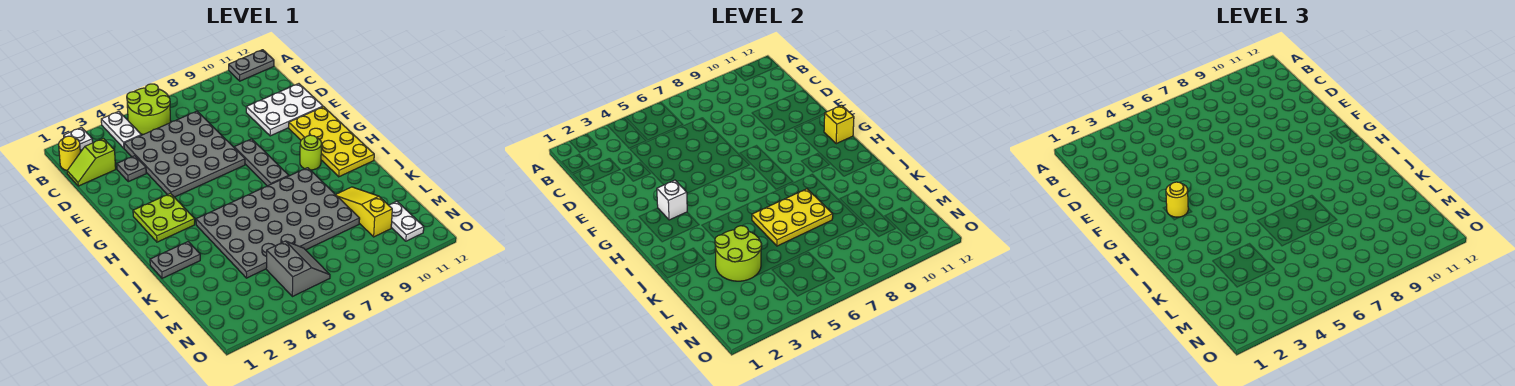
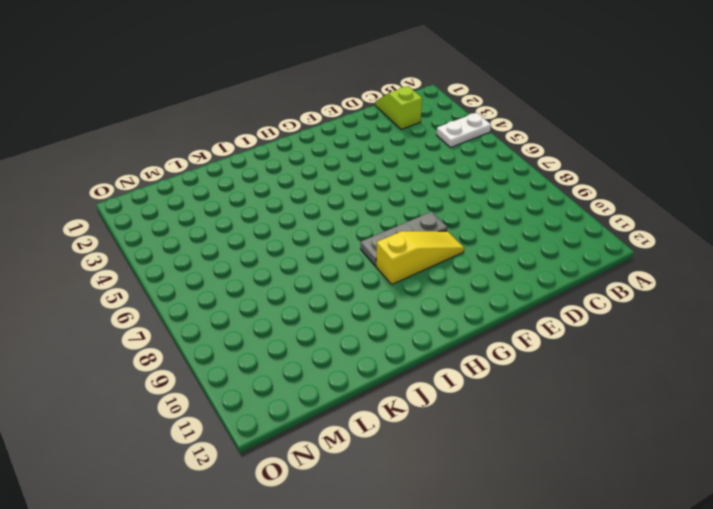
yellow slope F9:H9 level 1 top H -> yellow slope K10:M10 level 1 top M
none -> white plate A2 level 1
none -> lime round brick A5:B6 level 1
none -> grey plate A11:A12 level 1

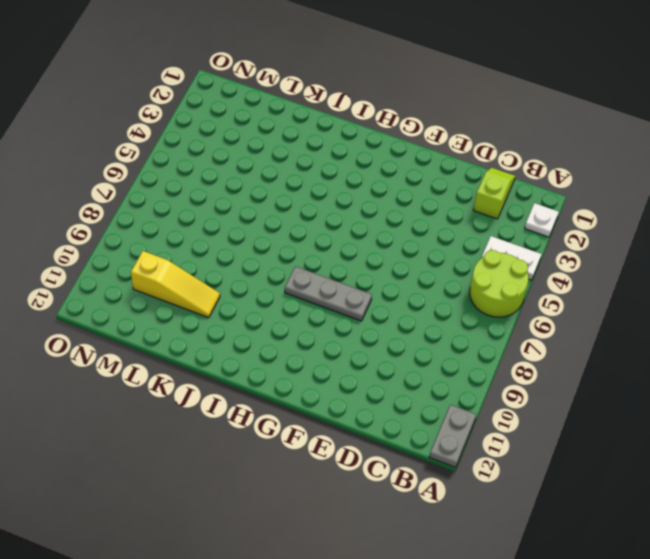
none -> yellow round brick B1 level 1
none -> grey plate C4:F7 level 1
none -> grey plate D3 level 1

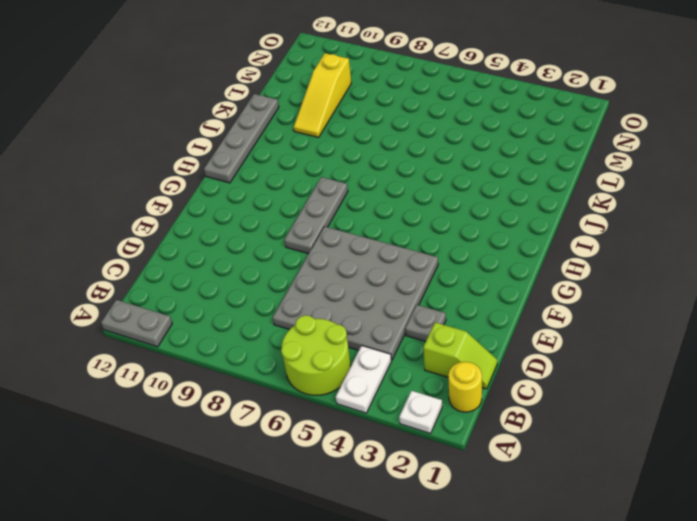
grey plate H12:K12 level 1 -> yellow plate F11:I12 level 1
none -> white plate D10:E12 level 1
none -> lime plate G2:H3 level 1
none -> lime round brick H10 level 1

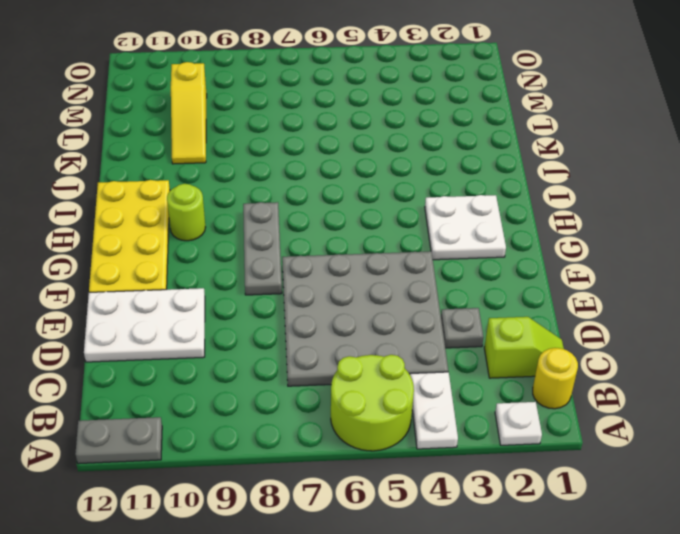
white plate G2:H3 level 1 -> lime plate G2:H3 level 1
none -> grey plate I4:L9 level 1
none -> grey plate J1:J2 level 1
none -> grey slope M5:N6 level 1 top 5

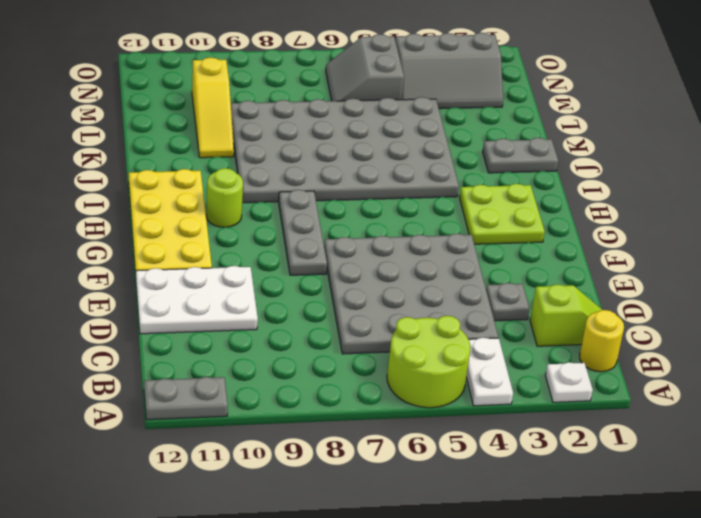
grey slope M2:N4 level 1 top N -> none
none -> white plate M11:N11 level 1
none -> white brick G3 level 2
none -> yellow brick G12 level 2

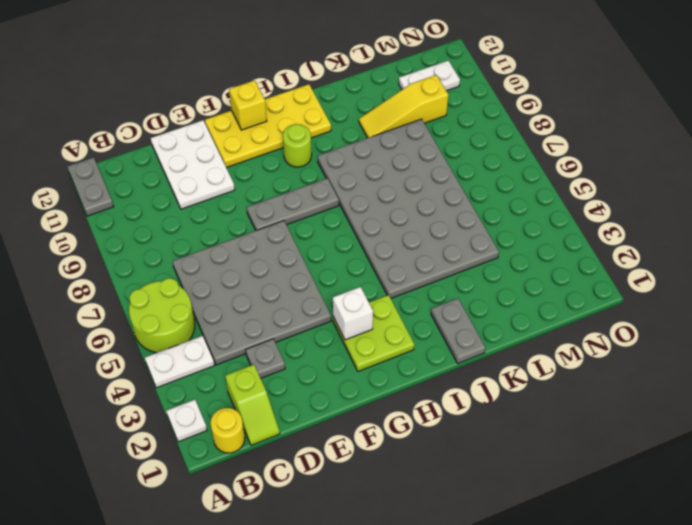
none -> grey slope M5:N6 level 1 top 5
none -> yellow plate J6:K8 level 2
none -> lime round brick K3:L4 level 2

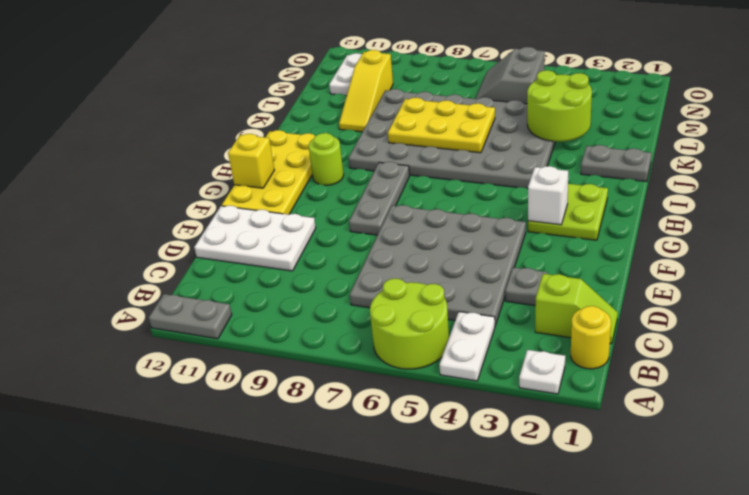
none -> yellow round brick G3 level 3

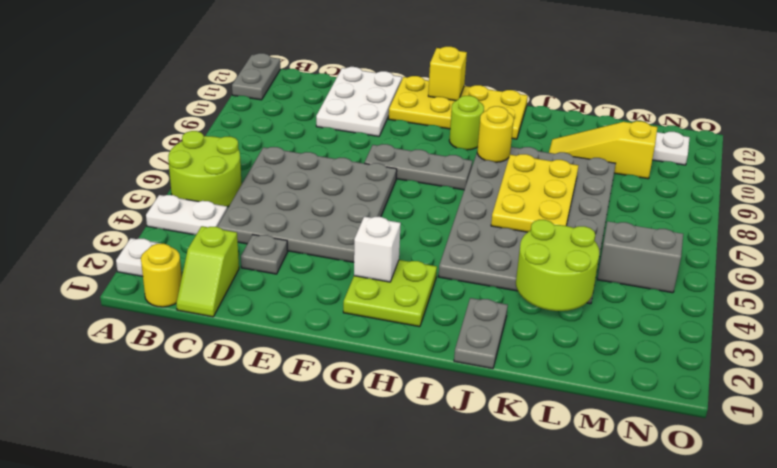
yellow round brick I9 level 2 -> yellow round brick G3 level 3

